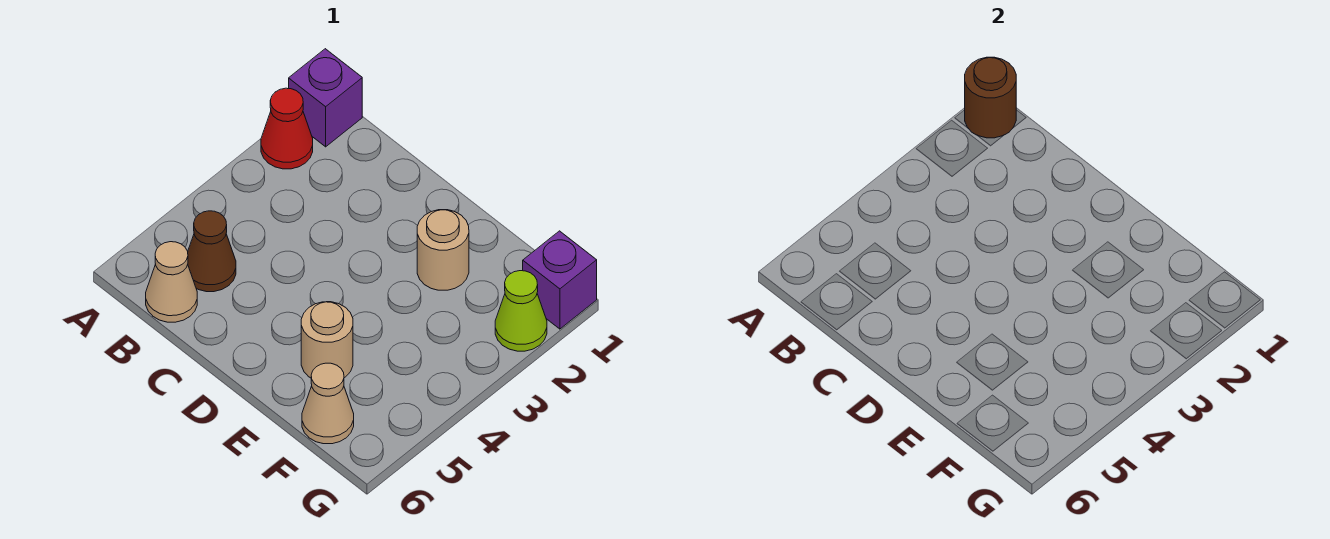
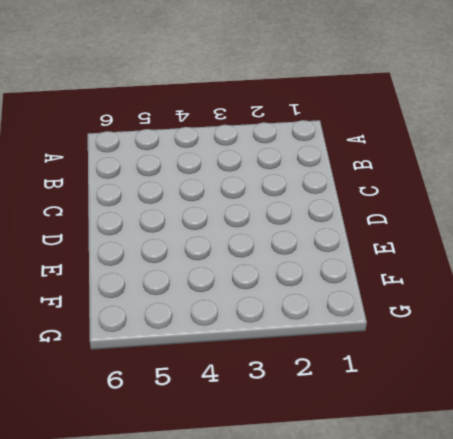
none -> purple brick A1 level 1
none -> red cone A2 level 1

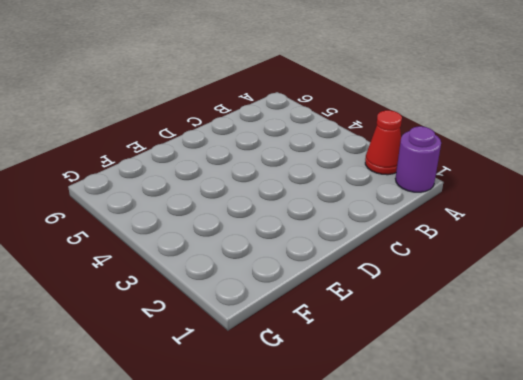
purple round brick A1 level 1 -> purple brick A1 level 1
none -> brown cone B5 level 1
none -> tan cone B6 level 1

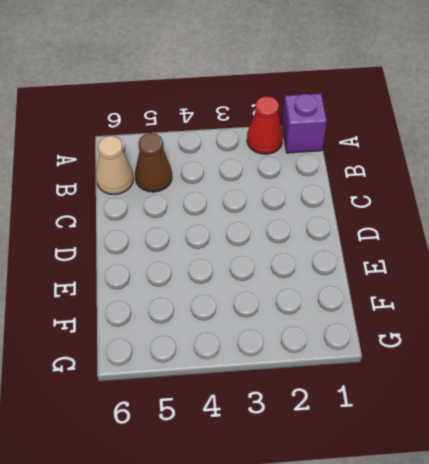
none -> tan round brick E2 level 1
none -> tan round brick E5 level 1

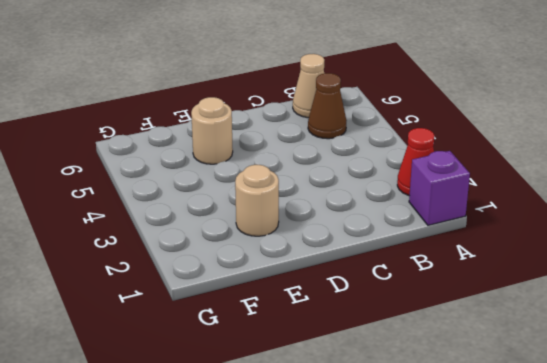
none -> tan cone F6 level 1
none -> purple brick G1 level 1

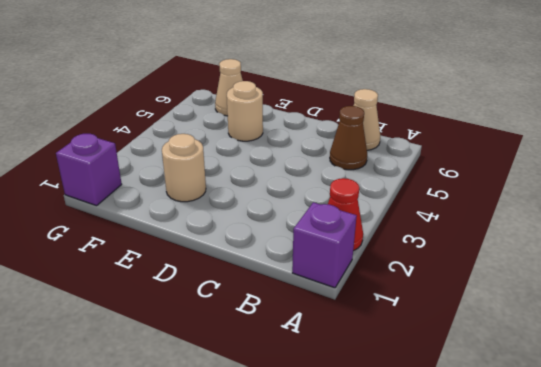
none -> lime cone G2 level 1
none -> brown round brick A1 level 2

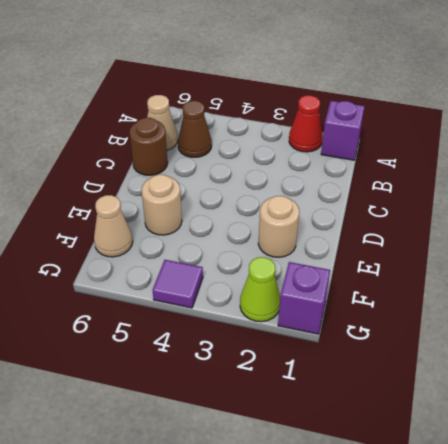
brown round brick C6 level 1 -> brown round brick A1 level 2
purple tile G4 level 1 -> none

